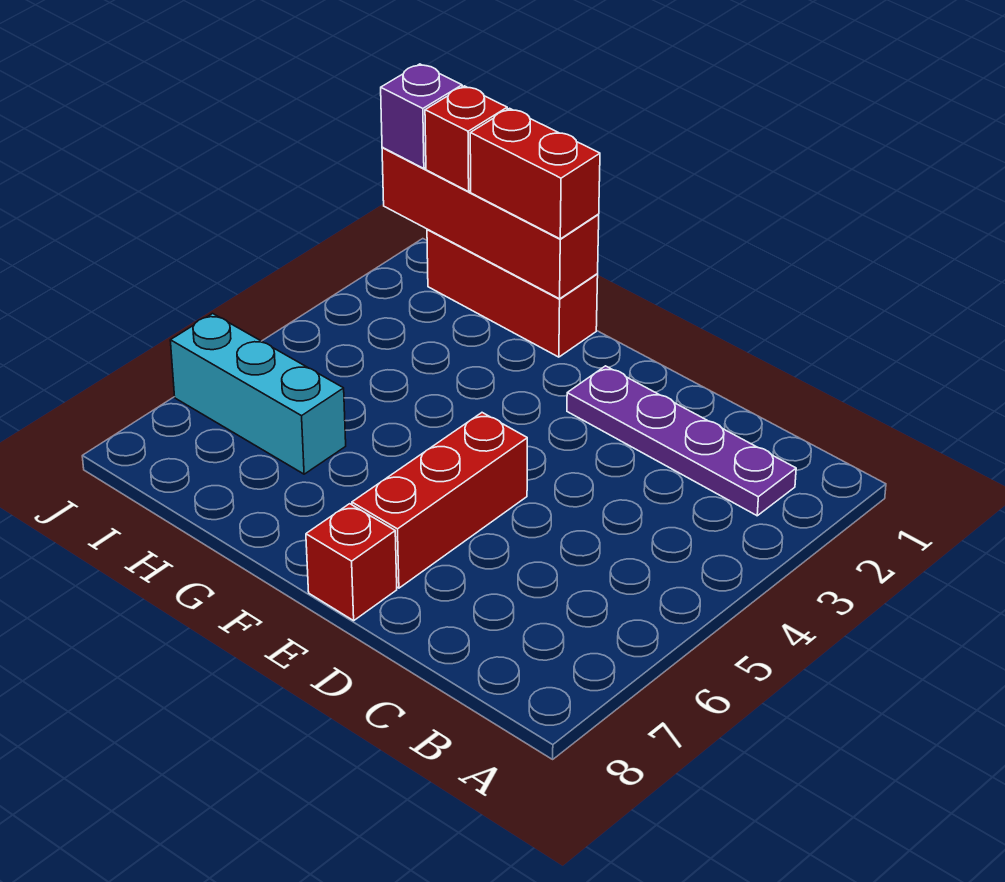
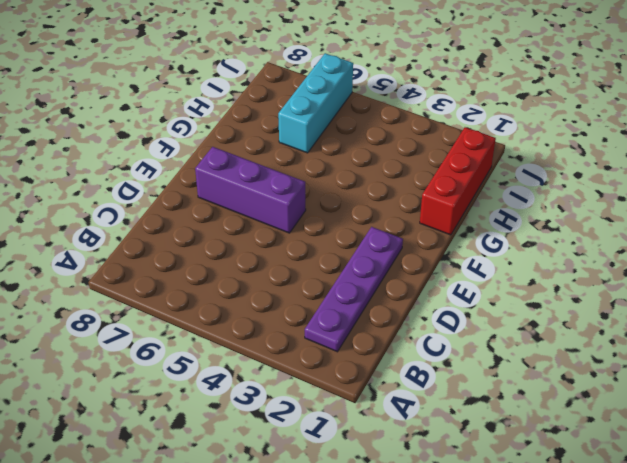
purple brick E5:E7 level 1 -> red brick E5:E7 level 1
none -> red brick E8 level 1
none -> red brick G1:J1 level 2

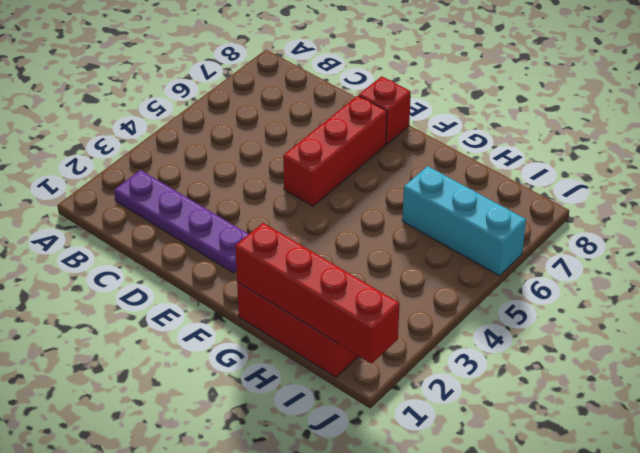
none -> red brick G1:H1 level 3
none -> red brick I1 level 3

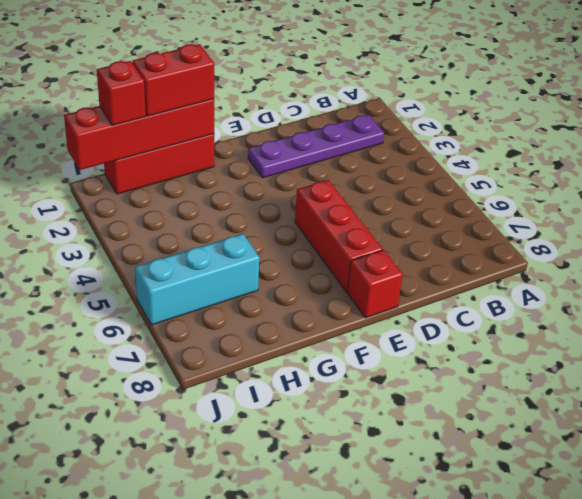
none -> purple brick J1 level 3

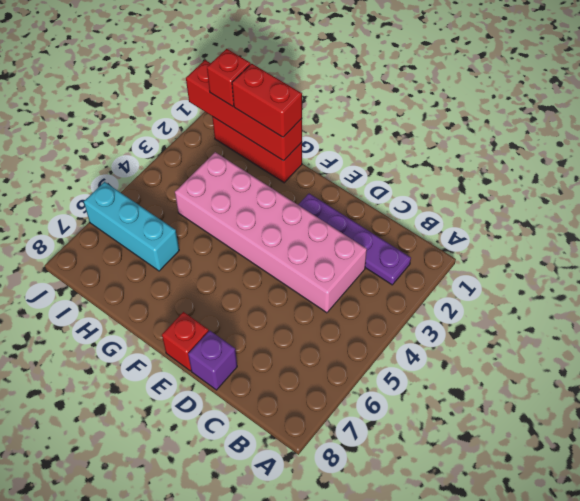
pink brick C3:H4 level 1 -> none
purple brick D8 level 1 -> purple brick J1 level 3
none -> red brick E5:E7 level 1

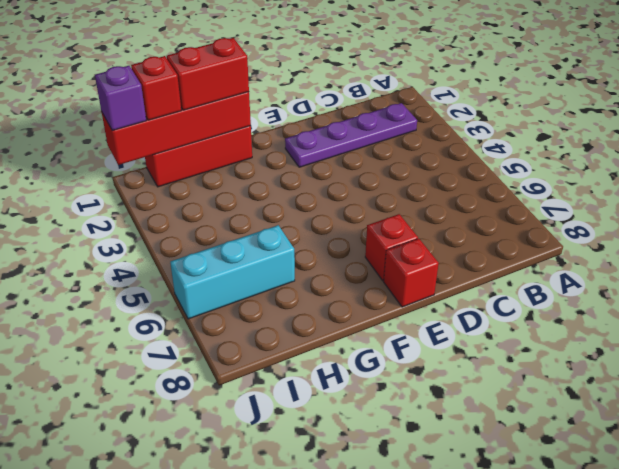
red brick E7 level 1 -> red brick E5:E7 level 1

